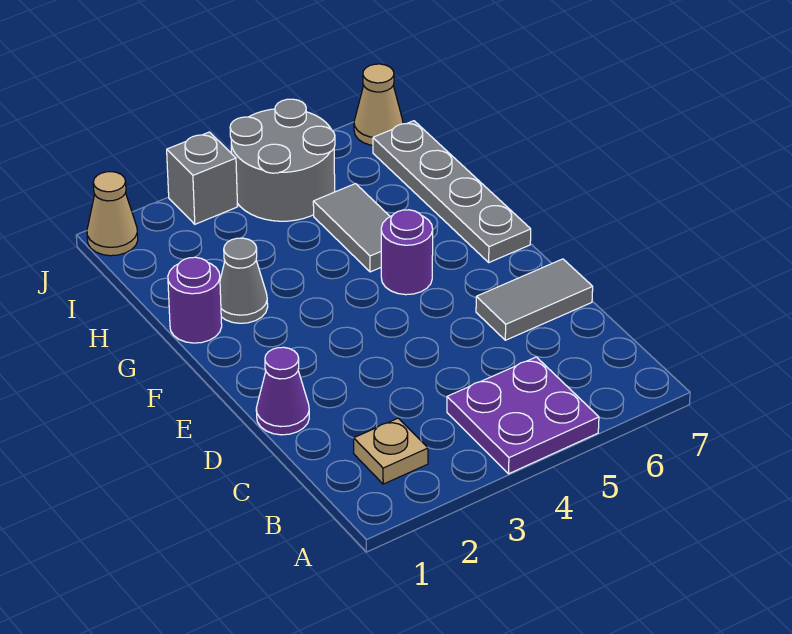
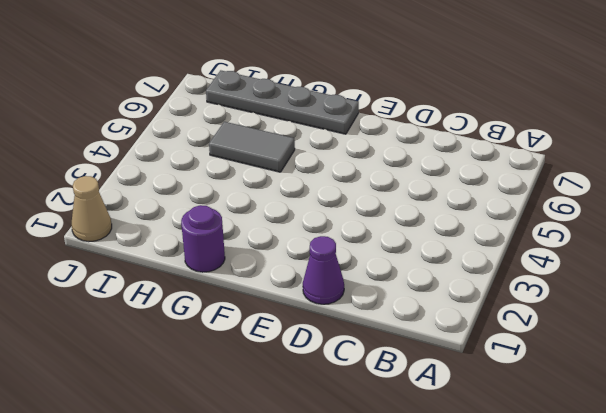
none -> purple plate A4:B5 level 1
none -> tan plate B2 level 1
none -> grey tile D6:D7 level 1

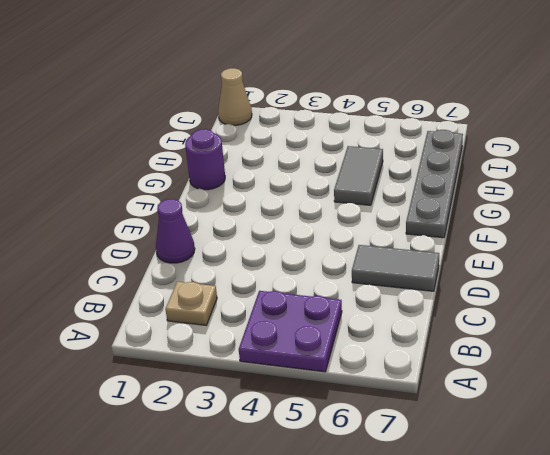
none -> purple round brick F5 level 1
none -> grey cone G2 level 1
none -> grey round brick I4:J5 level 1

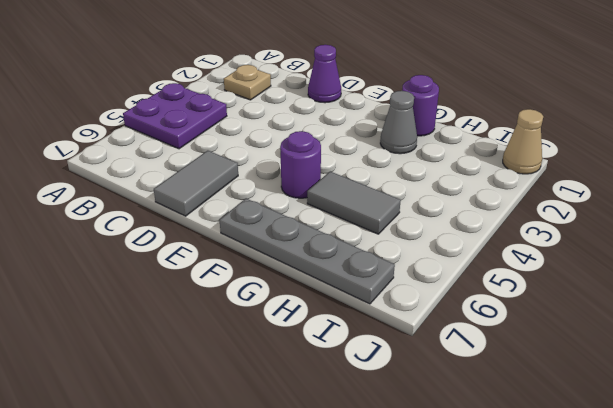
none -> grey round brick I4:J5 level 1
none -> grey brick J3 level 1
none -> tan cone J7 level 1

